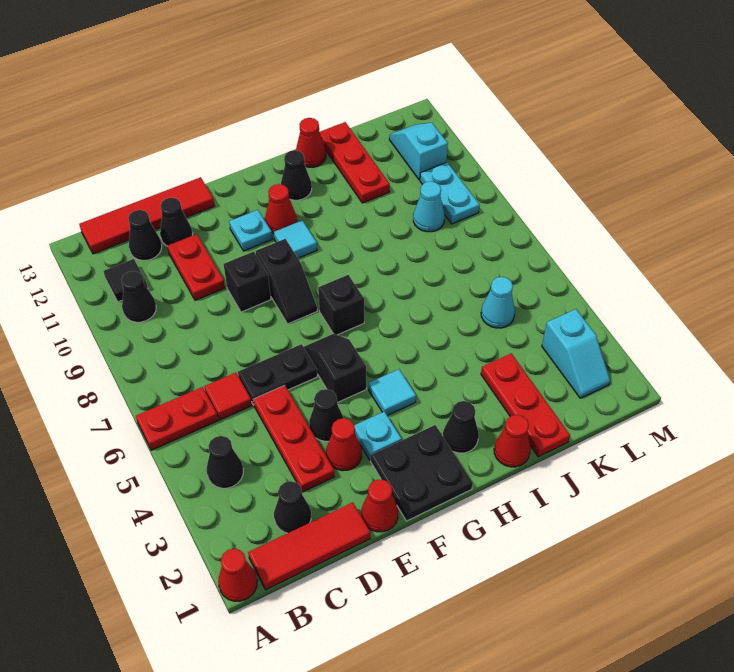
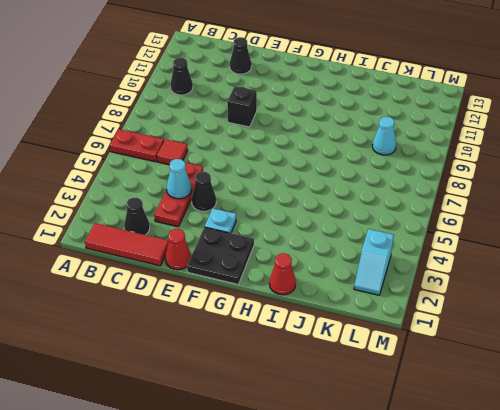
cyan cone D4 level 2 -> cyan cone K5 level 1
none -> red cone A1 level 1
none -> black cone B4 level 1
none -> black tile B11 level 1
none -> red tile B13:E13 level 1

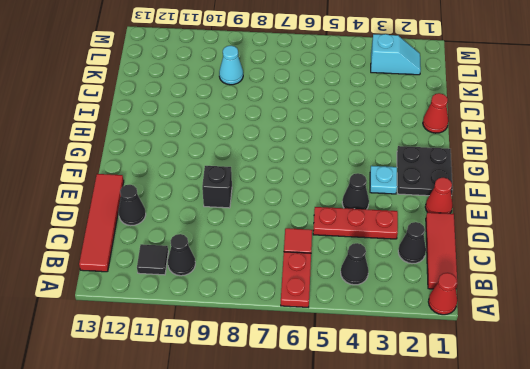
none -> black cone C12 level 1
none -> black plate D6:E6 level 1
none -> red plate D10:D11 level 1
none -> red cone E3 level 1

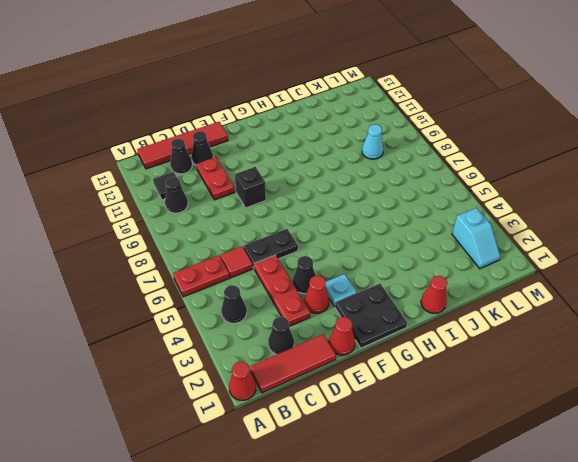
none -> black slope F5:F6 level 1 top 5
none -> black slope F8:F9 level 1 top 9
none -> cyan plate F11 level 1
none -> cyan tile G4 level 1

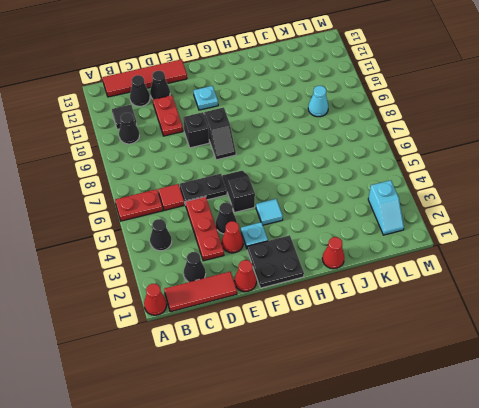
none -> black brick G7 level 1
none -> cyan tile G10 level 1
none -> red cone G11 level 1
none -> black cone H2 level 1

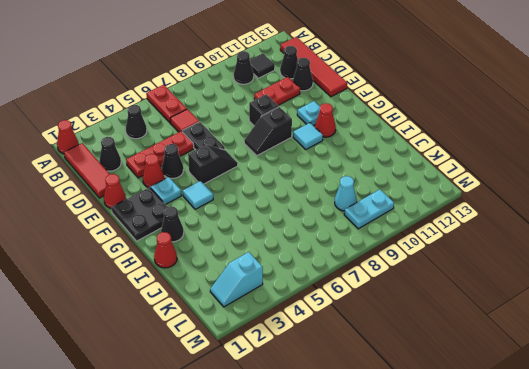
none -> black brick G7 level 1
none -> black cone H12 level 1
none -> red cone I13 level 1
none -> red plate J1:J3 level 1

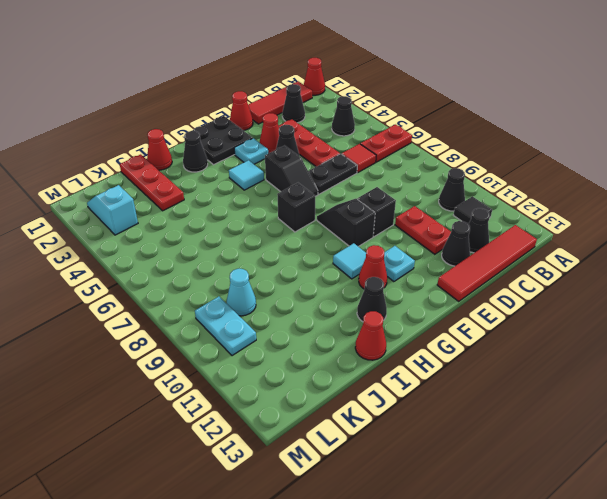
none -> red plate J11:J13 level 1
none -> cyan cone K5 level 1
none -> cyan slope L11:L12 level 1 top 11

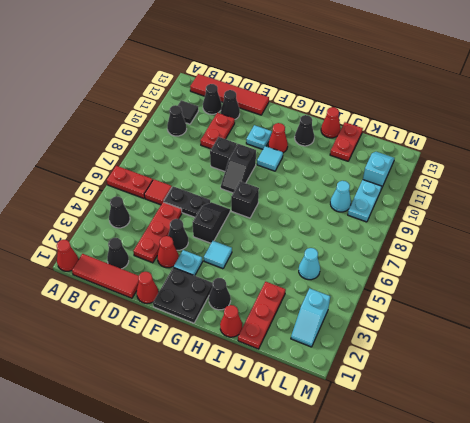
red plate J12:J13 level 1 -> red plate J11:J13 level 1

